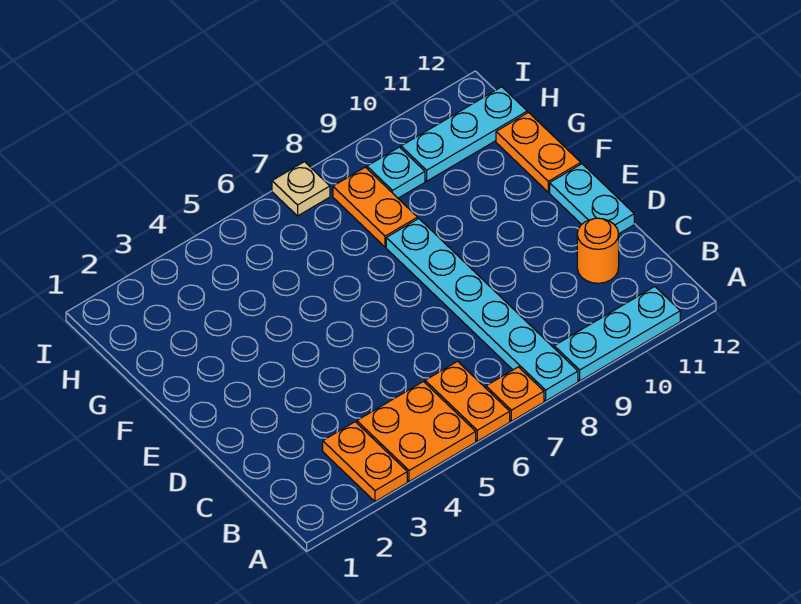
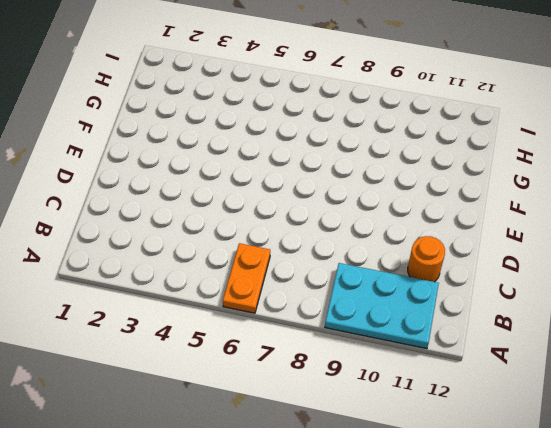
cyan plate A9:B11 level 1 -> cyan plate A9:A11 level 1
none -> orange plate A3:B3 level 1
none -> orange plate A4:B5 level 1
none -> orange plate A7 level 1

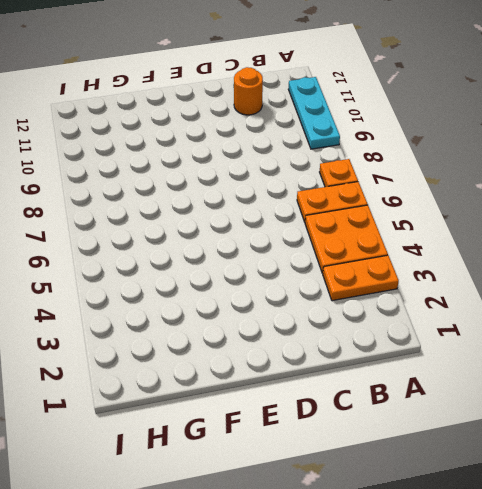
none -> cyan plate A8:F8 level 1
none -> cyan plate D12:E12 level 1
none -> orange plate F12:G12 level 1

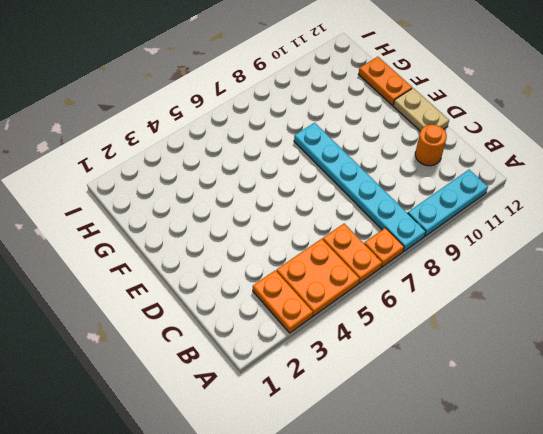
tan plate D12:E12 level 1 -> cyan plate D12:E12 level 1
none -> orange plate G8:H8 level 1
none -> cyan plate H9 level 1
none -> cyan plate H10:H12 level 1

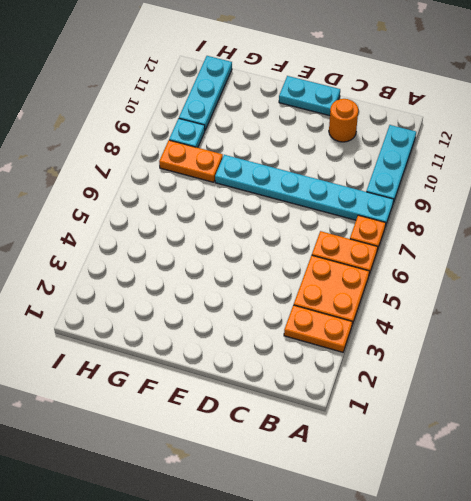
none -> orange plate F12:G12 level 1
none -> tan plate I7 level 1

